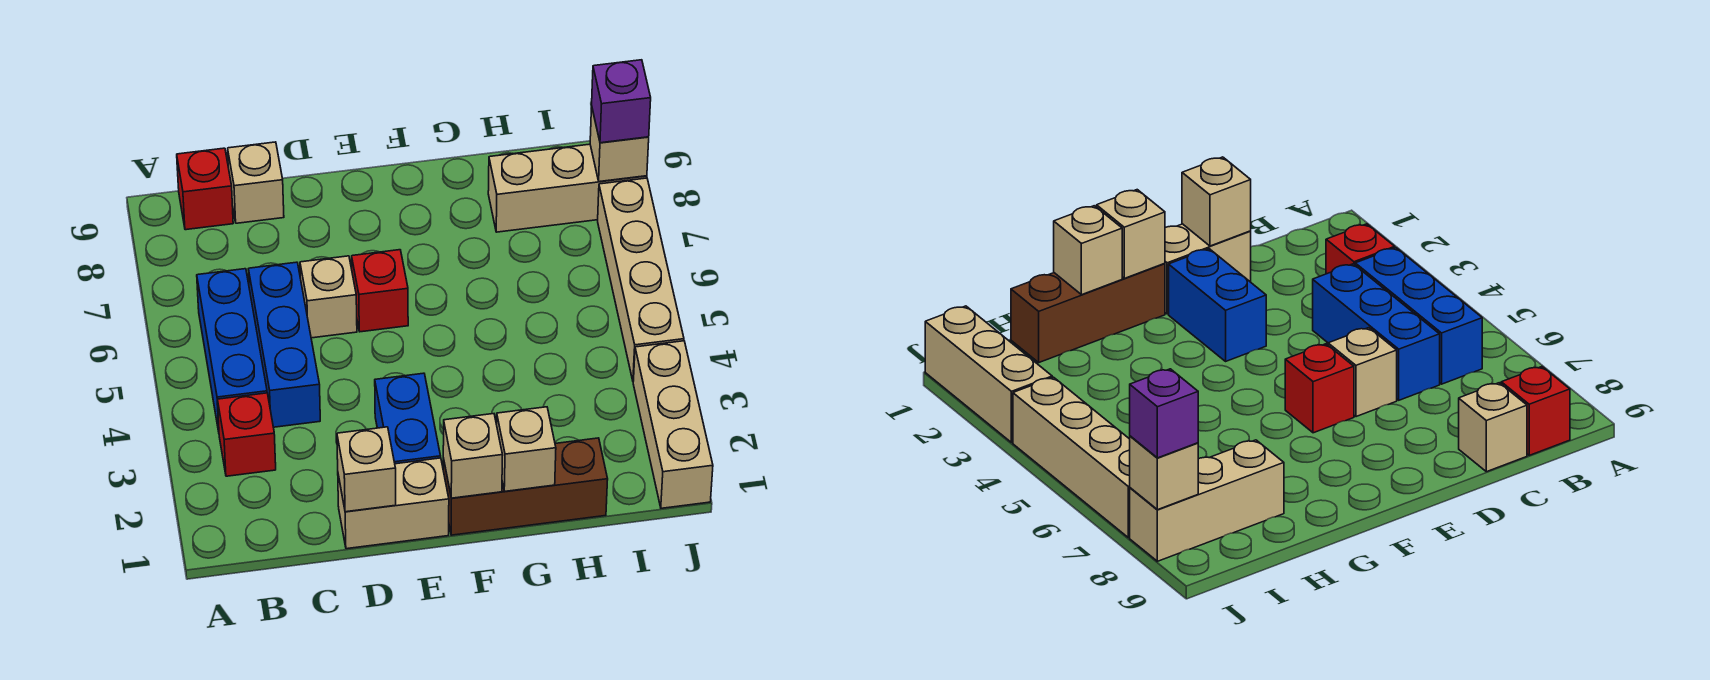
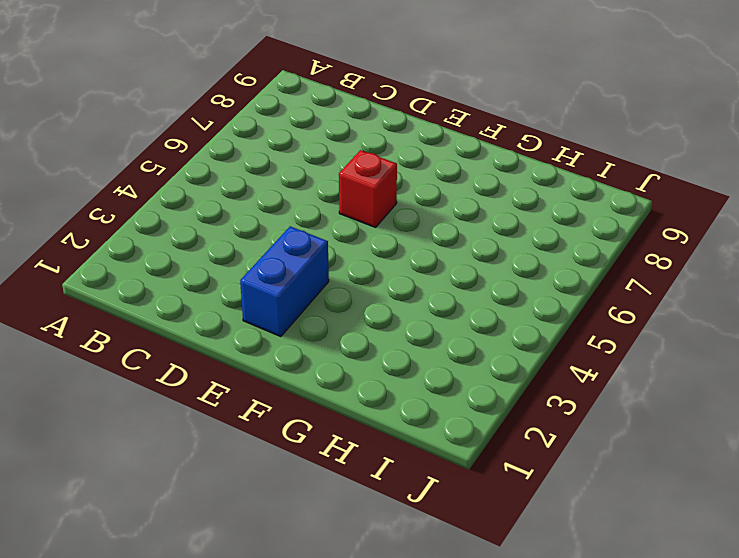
none -> red brick B3 level 1
none -> blue brick B4:B6 level 1
none -> red brick B9 level 1

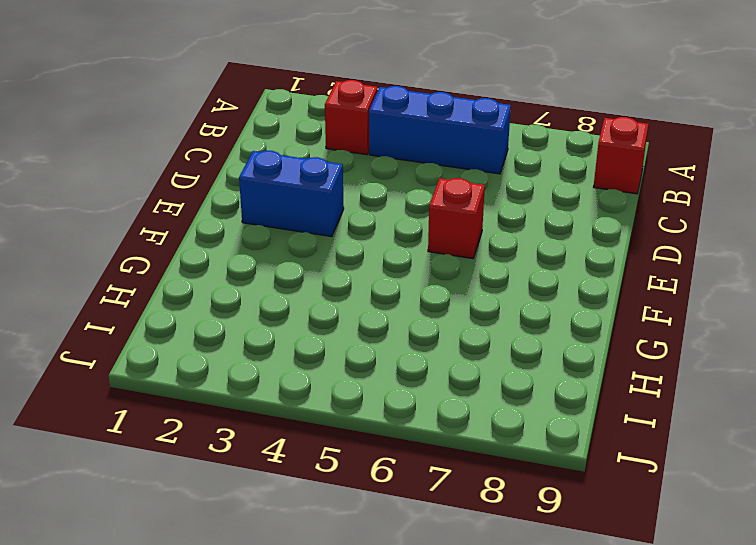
none -> blue brick C4:C6 level 1
none -> tan brick C9 level 1
none -> tan brick D1:E1 level 1

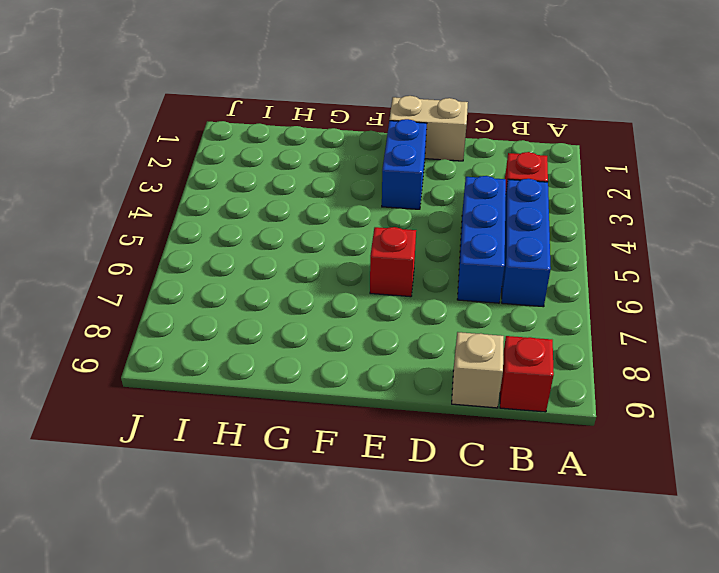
none -> tan brick D6 level 1
none -> brown brick F1:H1 level 1
none -> tan brick H8:J8 level 1

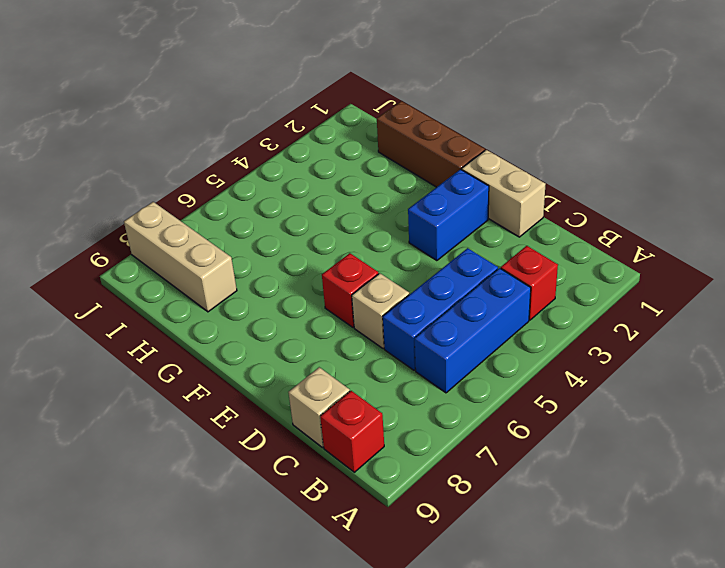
none -> tan brick J1:J3 level 1
none -> tan brick J4:J7 level 1
none -> tan brick D1 level 2

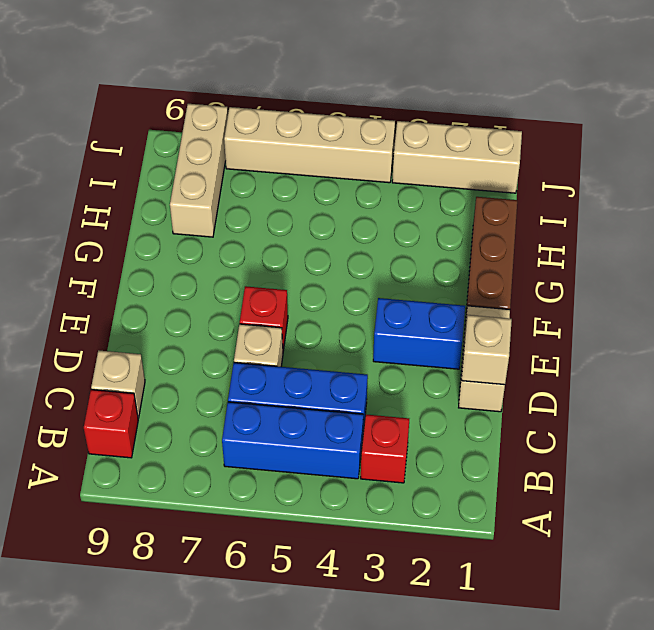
none -> tan brick F1 level 2
none -> tan brick G1 level 2
none -> tan brick J8 level 2

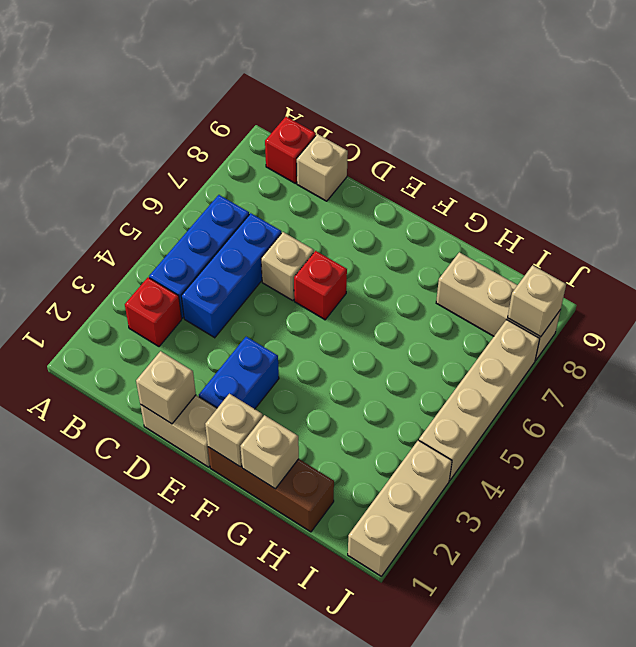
none -> purple brick J8 level 3

